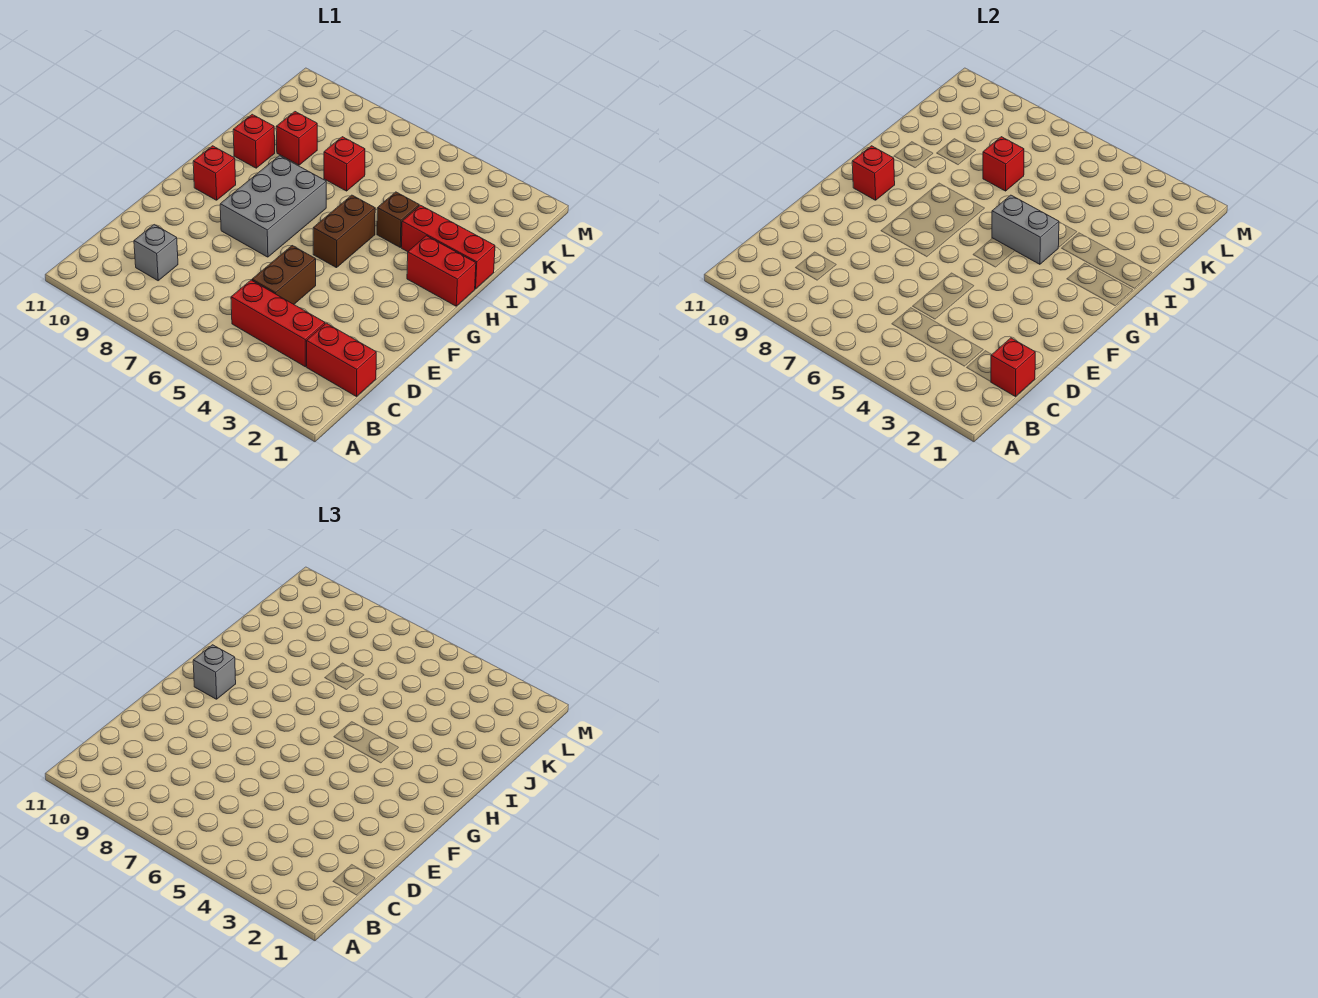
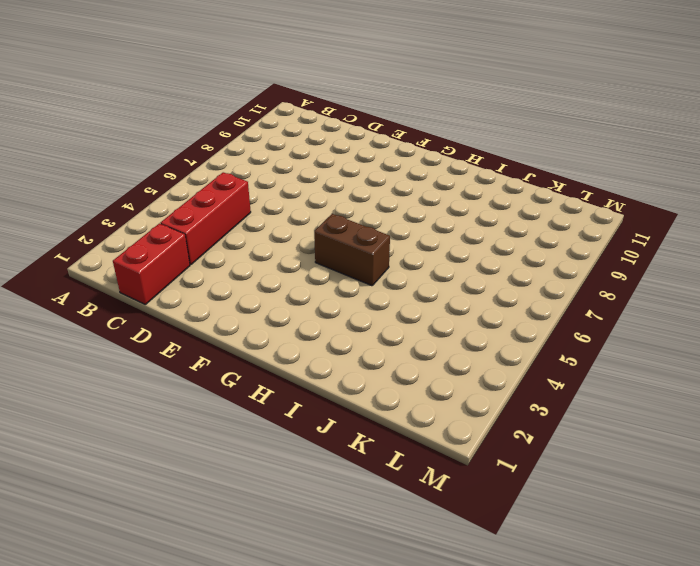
none -> grey brick C9 level 1
none -> brown brick D5:E5 level 1
none -> grey brick F7:H8 level 1

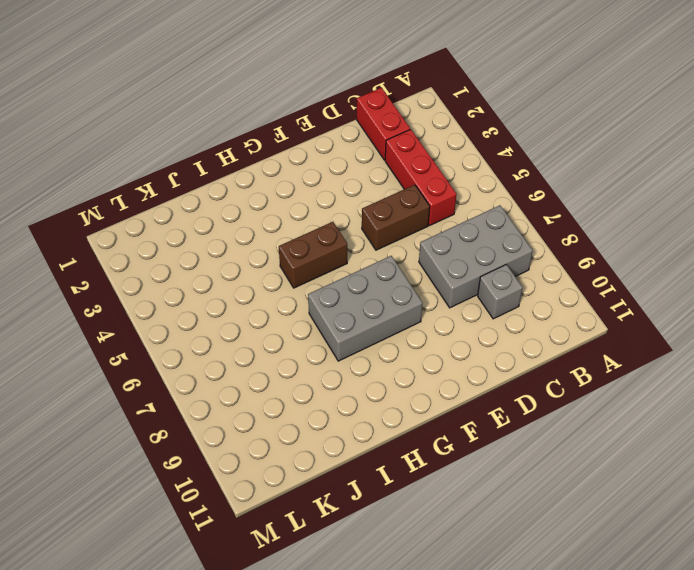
grey brick B7:D8 level 1 -> none
none -> red brick G10 level 1
none -> red brick H1:H2 level 1
none -> red brick I1:I3 level 1

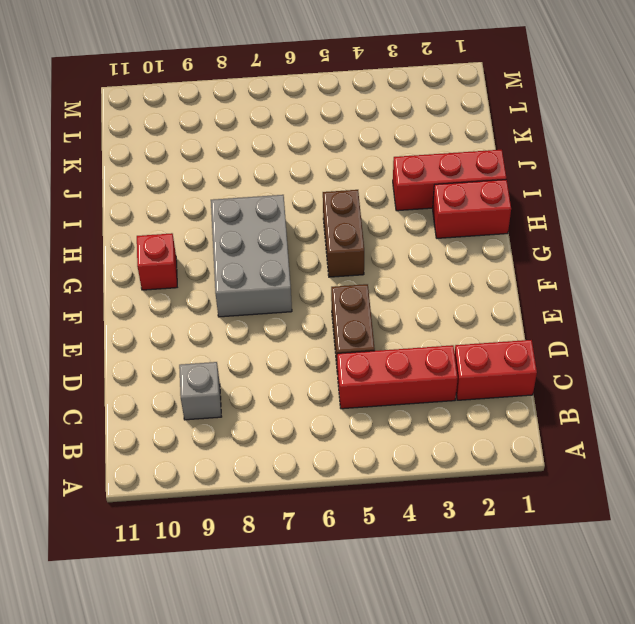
none -> brown brick I4 level 1
none -> red brick I10 level 1
none -> red brick J7 level 1

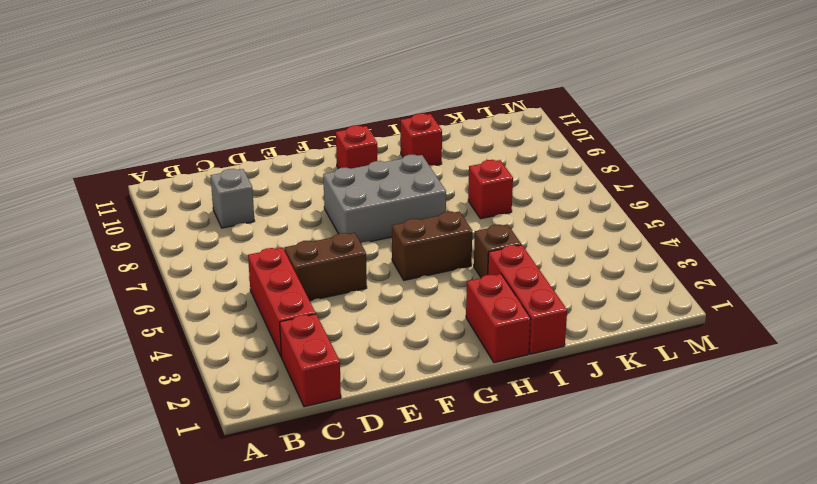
none -> red brick J9 level 1
none -> red brick C1 level 2
none -> red brick G10 level 2

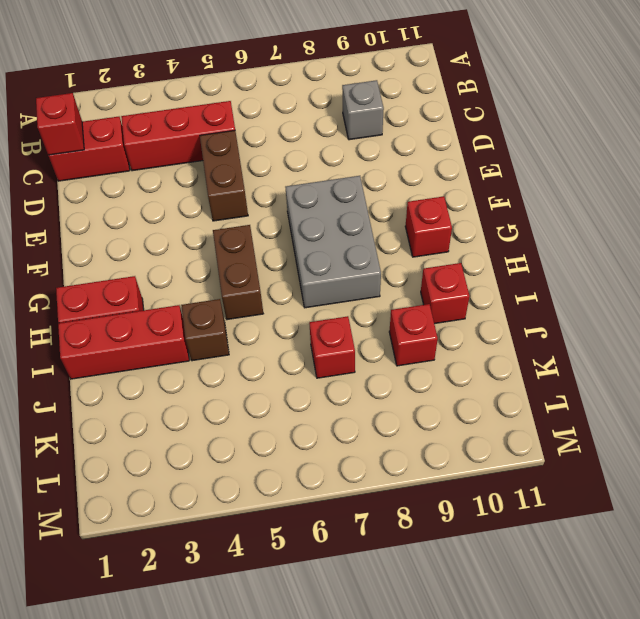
none -> red brick G10 level 2
none -> grey brick H4:H5 level 2
none -> red brick J7 level 2

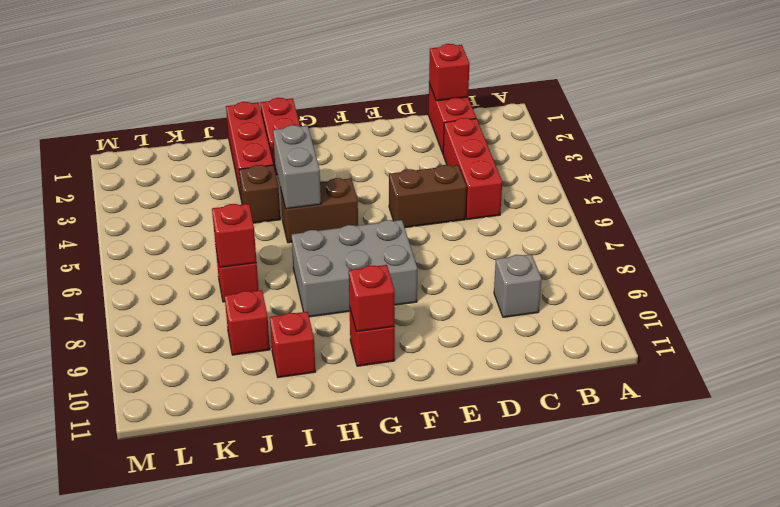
none -> grey brick G10 level 3

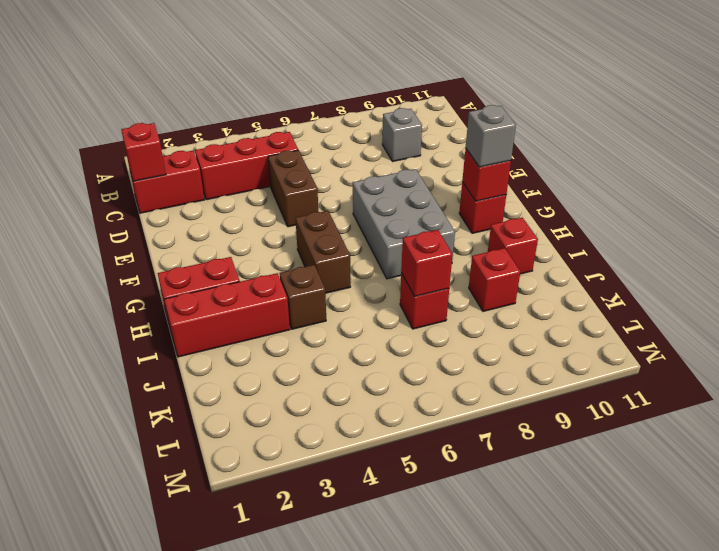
none -> grey brick H4:H5 level 2

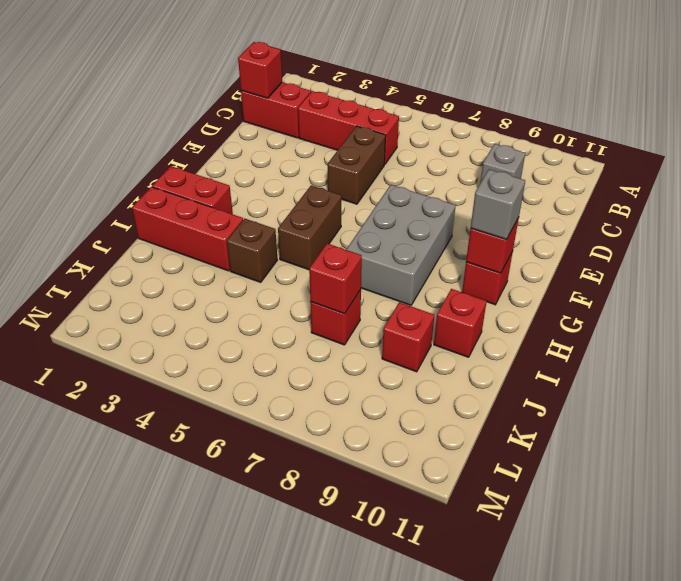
none -> grey brick H4:H5 level 2

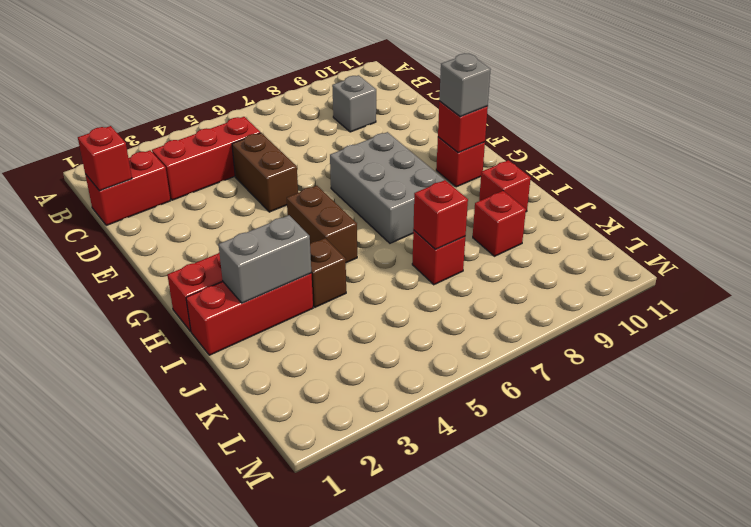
grey brick I2:I3 level 2 -> grey brick H4:H5 level 2

